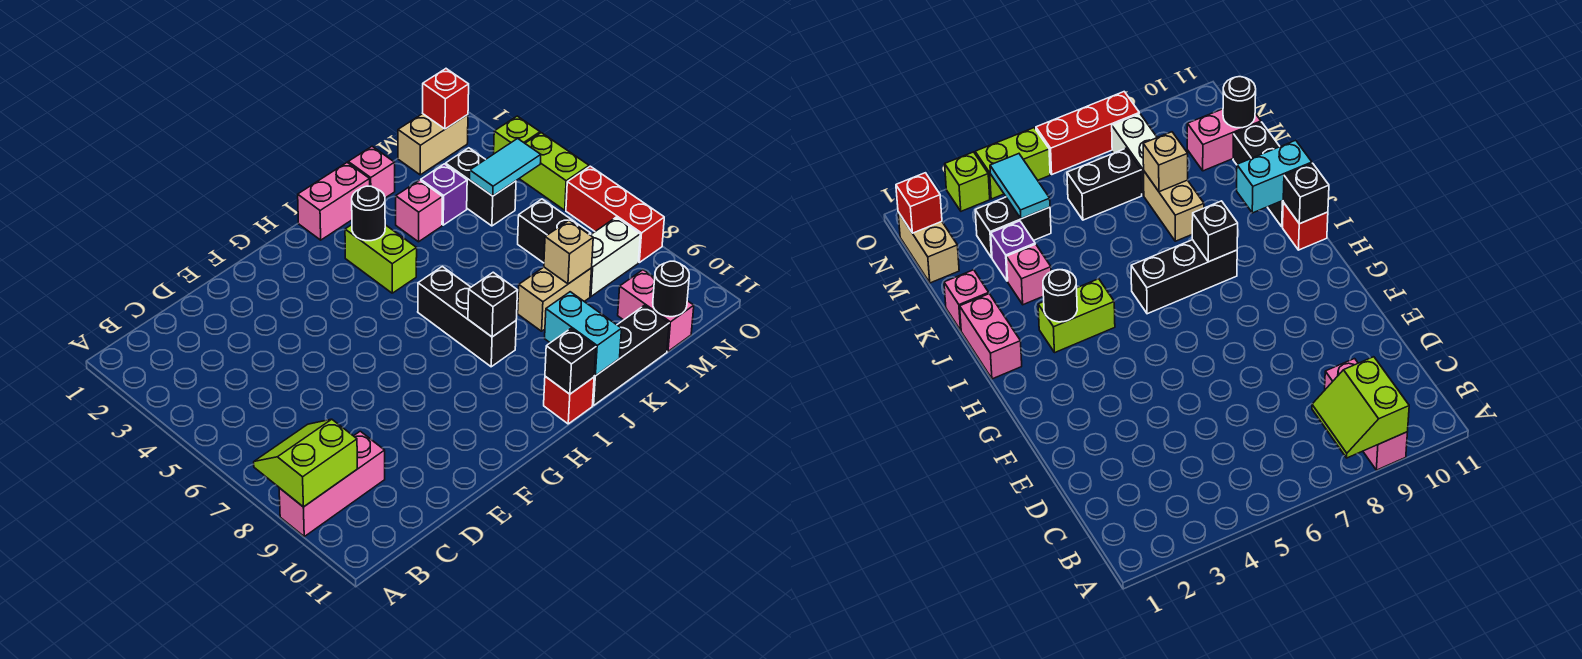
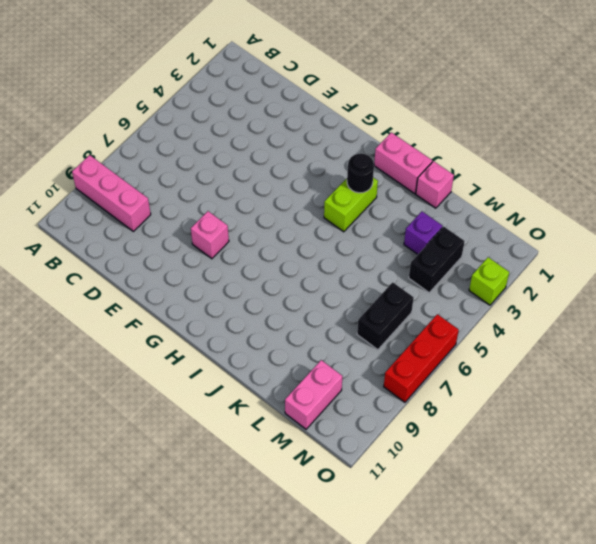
pink brick F8 level 1 -> pink brick K3 level 1
none -> black brick I6:I8 level 1
none -> red brick I11 level 1
none -> black brick J11:L11 level 1

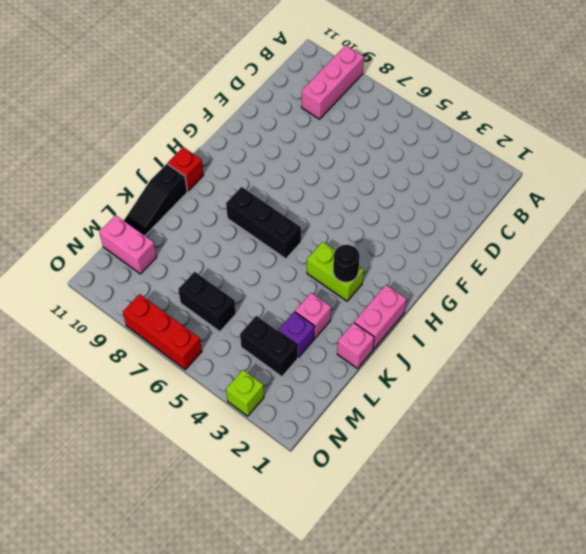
black slope J11:L11 level 1 top J -> black brick J11:L11 level 1
none -> tan brick K8:L8 level 1
none -> tan brick M1:N1 level 1
none -> white brick M8:N8 level 1

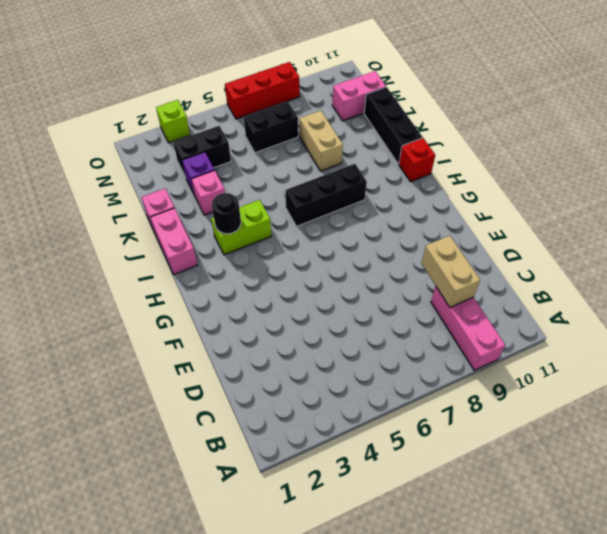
tan brick C9:D9 level 2 -> tan brick M1:N1 level 1
none -> white brick M8:N8 level 1
none -> lime brick O4:O5 level 1
none -> lime slope A8:B9 level 2 top 9

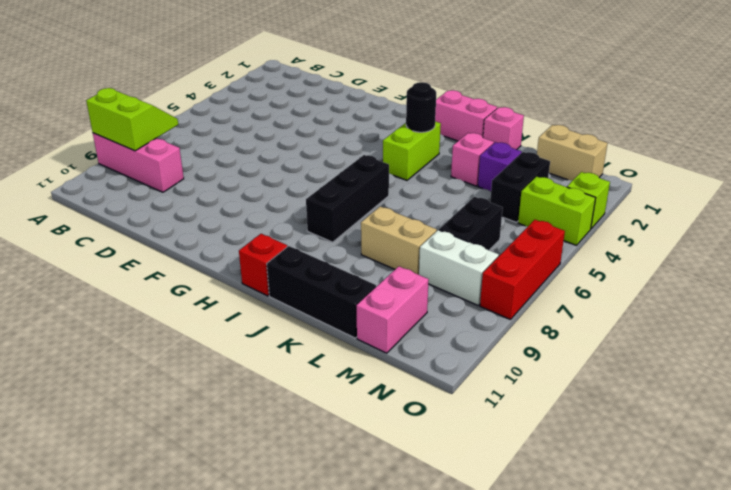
lime brick N4:O4 level 1 -> lime brick O4:O5 level 1
none -> black brick I8 level 2
none -> black brick I11 level 2
none -> cyan brick J10:J11 level 2

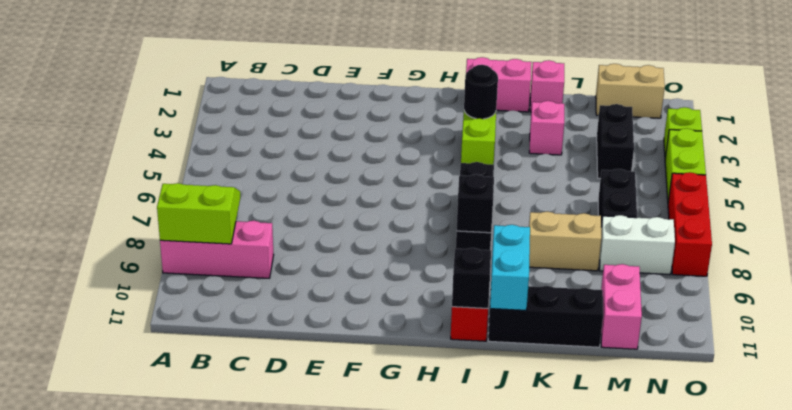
none -> purple brick L3 level 1
none -> tan brick L8 level 2
none -> cyan tile M4:N4 level 2

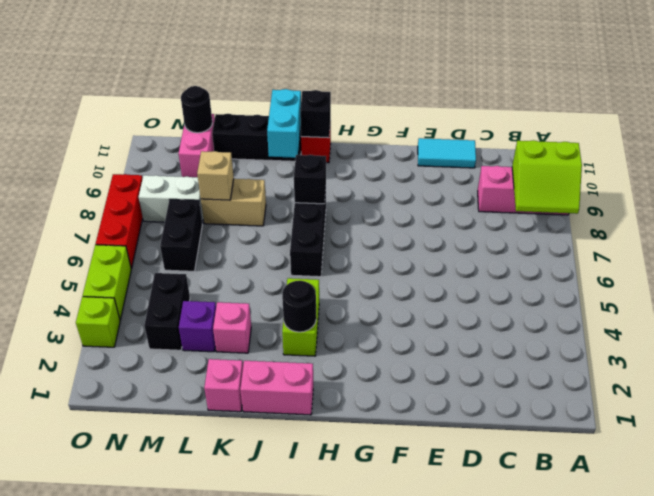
cyan tile D11:E11 level 1 -> cyan tile M4:N4 level 2
none -> tan brick M1:N1 level 1
none -> red brick N1 level 2

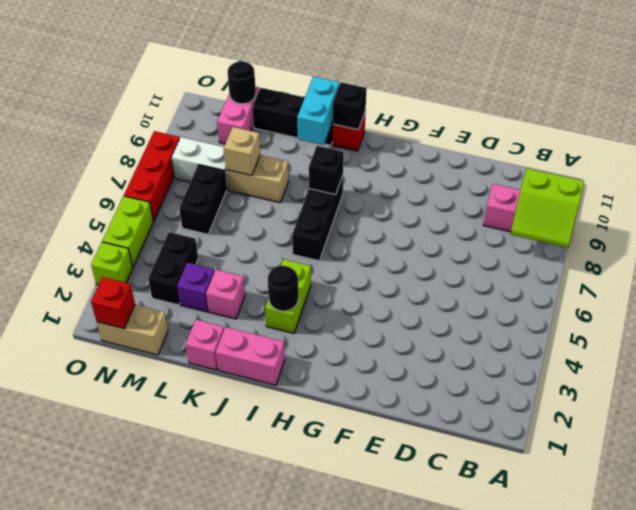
none -> cyan tile M4:N4 level 2

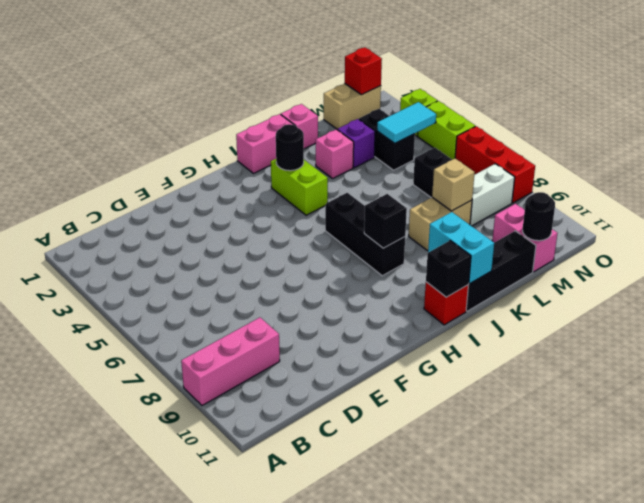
none -> lime slope A8:B9 level 2 top 9

